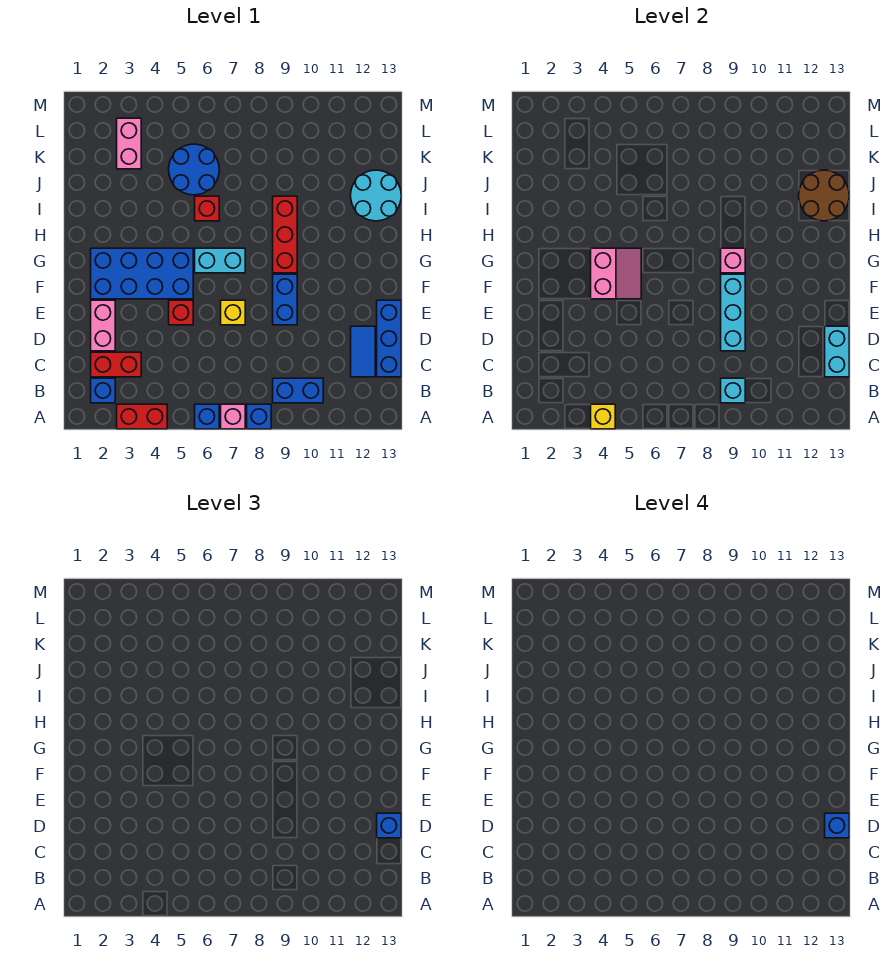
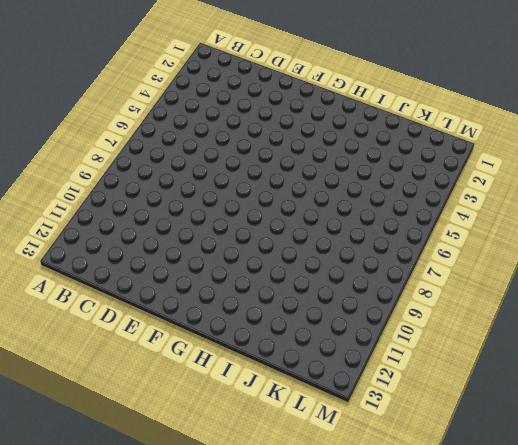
none -> red brick A3:A4 level 1
none -> blue brick A6 level 1
none -> pink brick A7 level 1

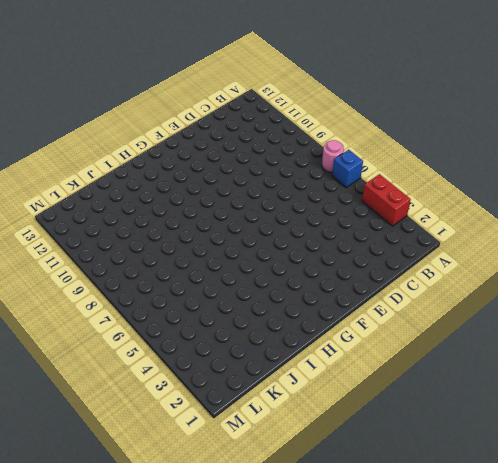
pink round brick A7 level 1 -> pink brick A7 level 1
none -> blue brick A8 level 1
none -> blue brick B2 level 1
none -> blue brick B9:B10 level 1

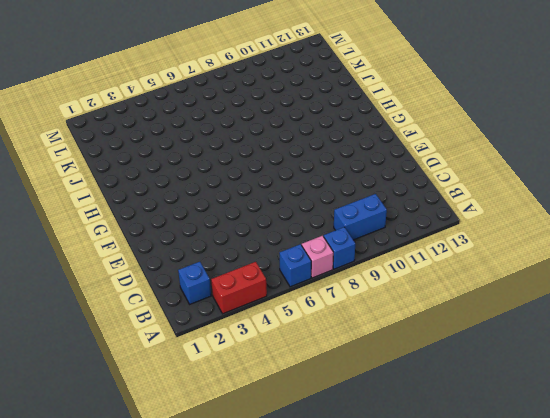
none -> red brick C2:C3 level 1
none -> blue tile C12:D12 level 1
none -> blue brick C13:E13 level 1

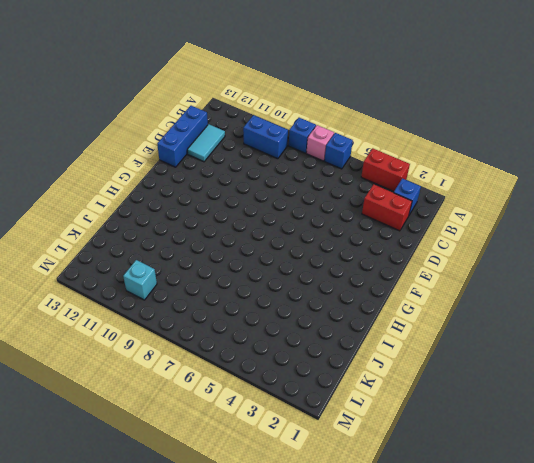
cyan tile C12:D12 level 1 -> blue tile C12:D12 level 1
cyan brick L10 level 1 -> cyan brick B9 level 2
none -> pink brick D2:E2 level 1
none -> red brick E5 level 1
none -> yellow brick E7 level 1

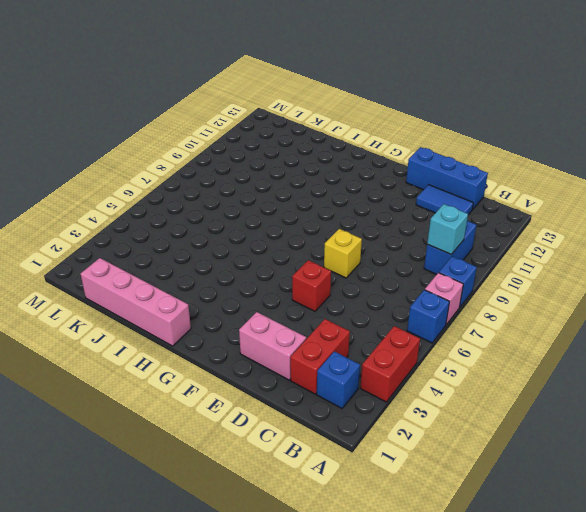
pink brick H1:K1 level 1 -> none
none -> blue brick E9:F9 level 1
none -> blue brick F2:G5 level 1
none -> cyan brick G6:G7 level 1

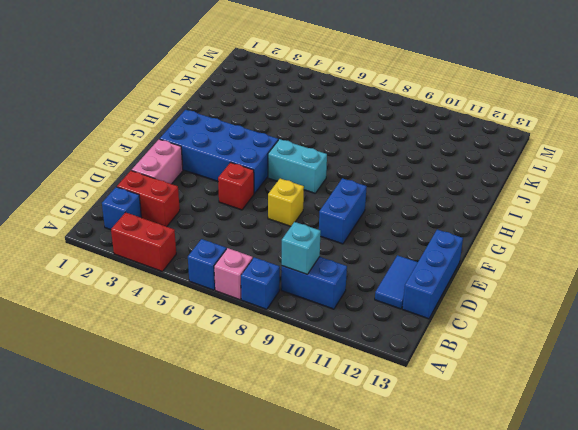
none -> red brick G9:I9 level 1
none -> red brick I6 level 1
none -> cyan round brick I12:J13 level 1

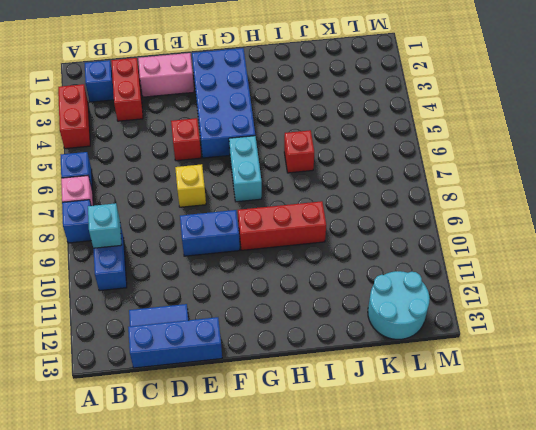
cyan round brick K12:L13 level 1 -> cyan round brick I12:J13 level 1
none -> blue round brick J5:K6 level 1
none -> pink brick K3:L3 level 1
none -> yellow brick A4 level 2

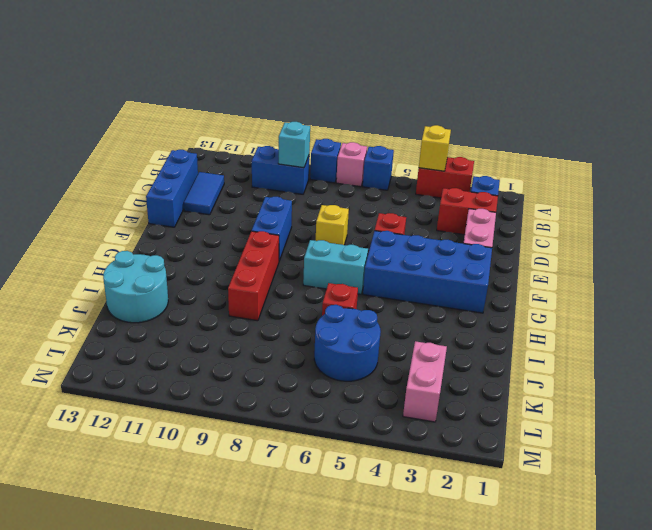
none -> cyan brick C13:D13 level 2
none -> cyan brick D9:F9 level 2
none -> pink slope F4:G5 level 2 top 4

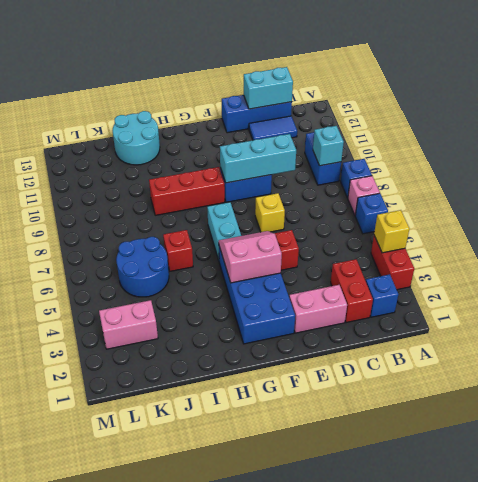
none -> pink brick G9 level 2
none -> brown round brick I12:J13 level 2
none -> blue brick D13 level 3

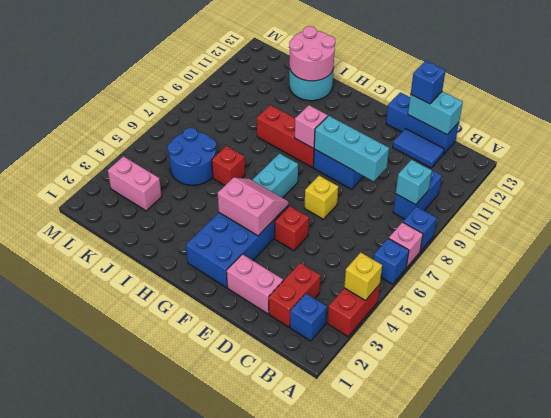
pink round brick I12:J13 level 2 -> brown round brick I12:J13 level 2
none -> blue brick D13 level 4

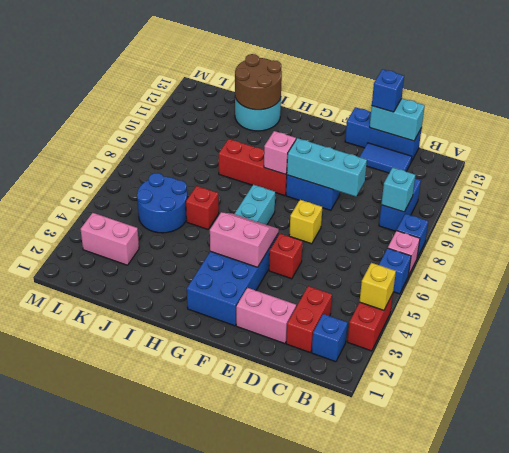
none -> blue brick D13 level 4

